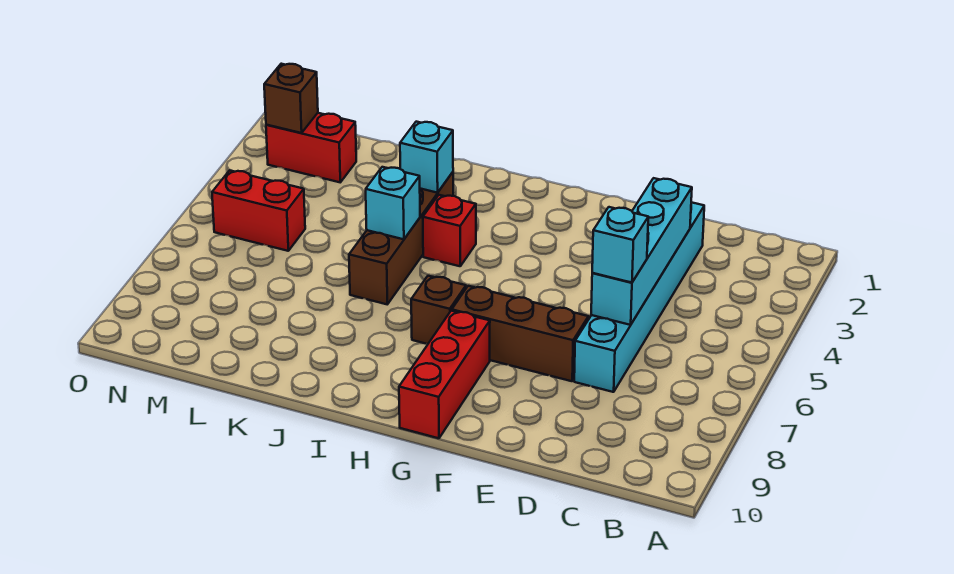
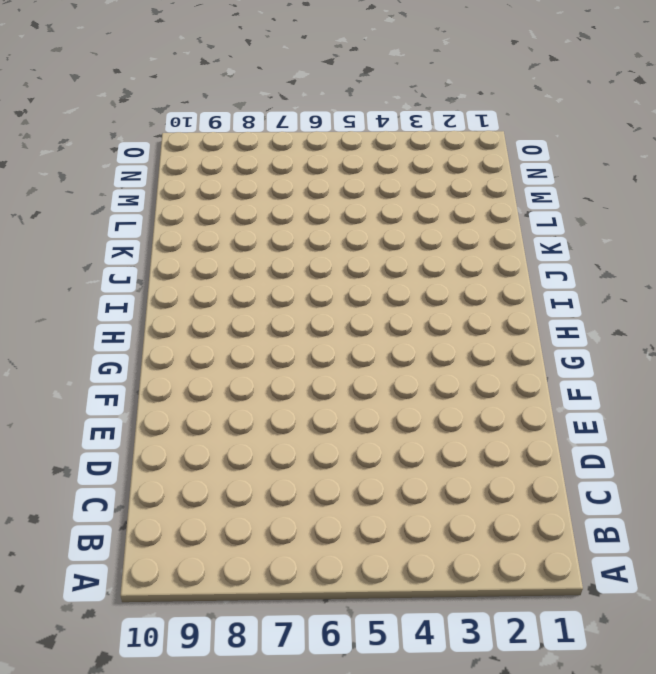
none -> cyan brick D2:D7 level 1
none -> brown brick E7:G7 level 1
none -> red brick G8:G10 level 1

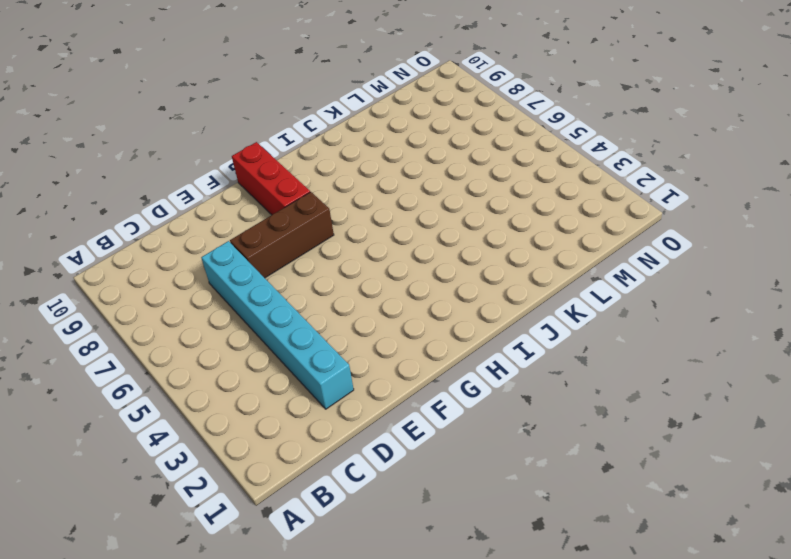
none -> brown brick H7 level 1
none -> red brick I4 level 1
none -> brown brick J3:J6 level 1

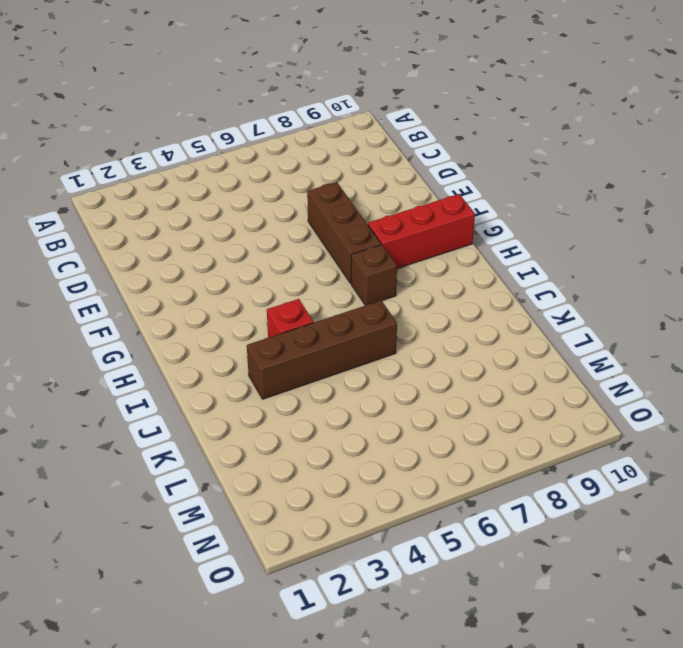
none -> cyan brick D2:D7 level 1
none -> red brick M2:N2 level 1
none -> red brick M5:N5 level 1

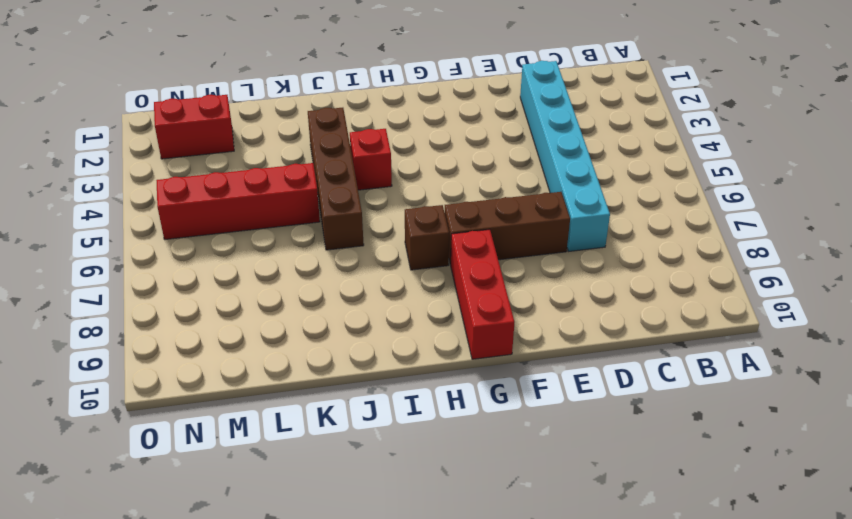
red brick K5:N5 level 1 -> red brick M5:N5 level 1
none -> cyan brick D3:D6 level 2
none -> cyan brick J3 level 2
none -> cyan brick J5 level 2

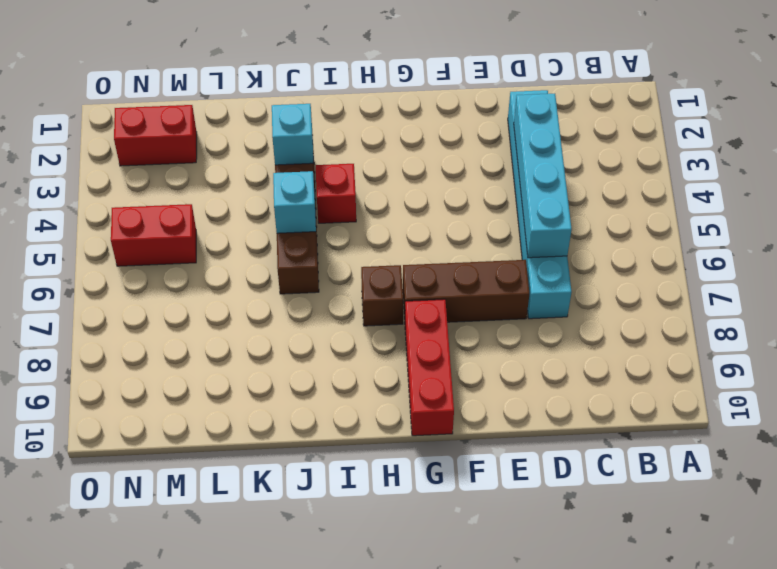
none -> brown brick N2 level 2
none -> cyan brick D6 level 3

